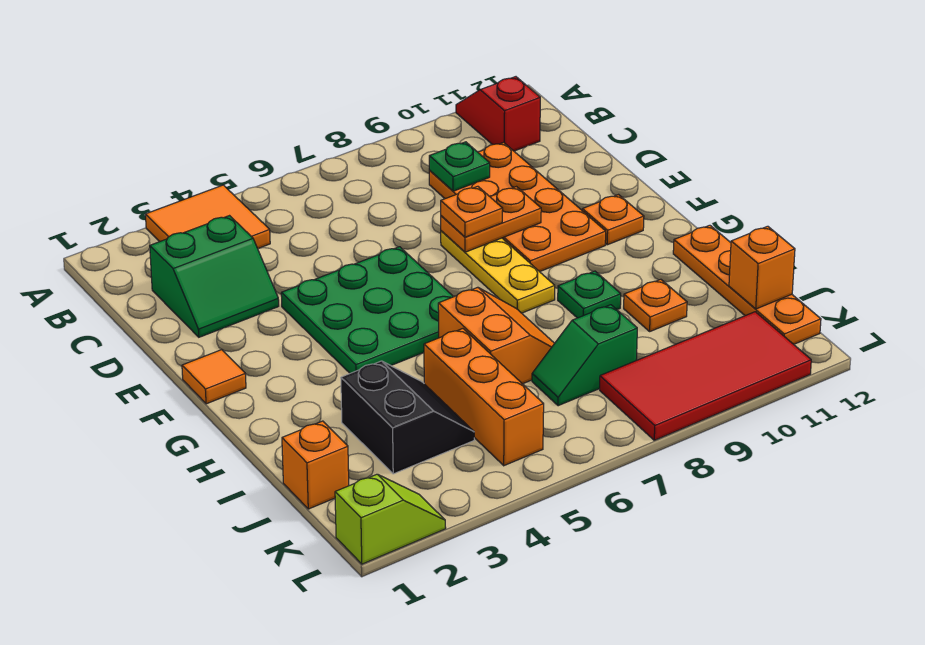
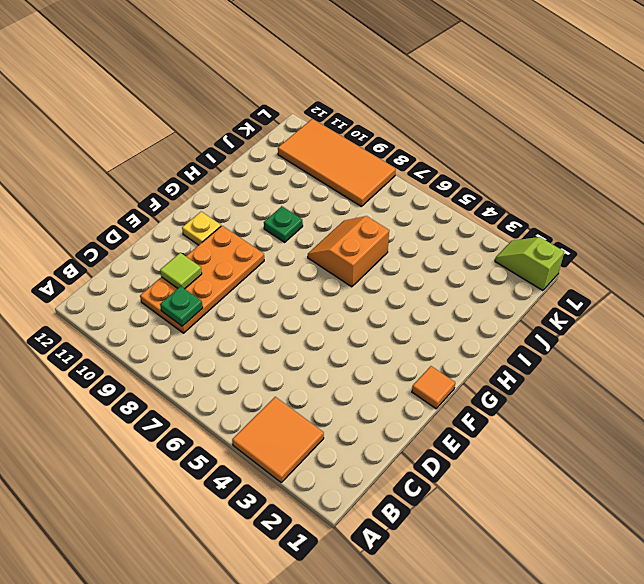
lime tile D10 level 2 -> none
yellow plate F11 level 1 -> orange plate F11 level 1
orange tile K8:L11 level 1 -> red tile K8:L11 level 1
none -> red slope A11:B11 level 1 top B
none -> green slope C2:D3 level 1 top C
none -> green plate E4:G6 level 1

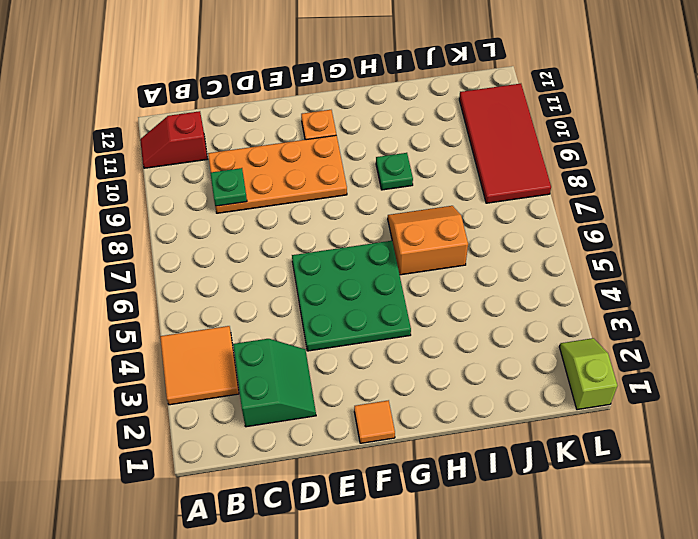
none -> yellow plate E8:G8 level 1
none -> orange plate H12:K12 level 1
none -> black slope I3:J4 level 1 top 3

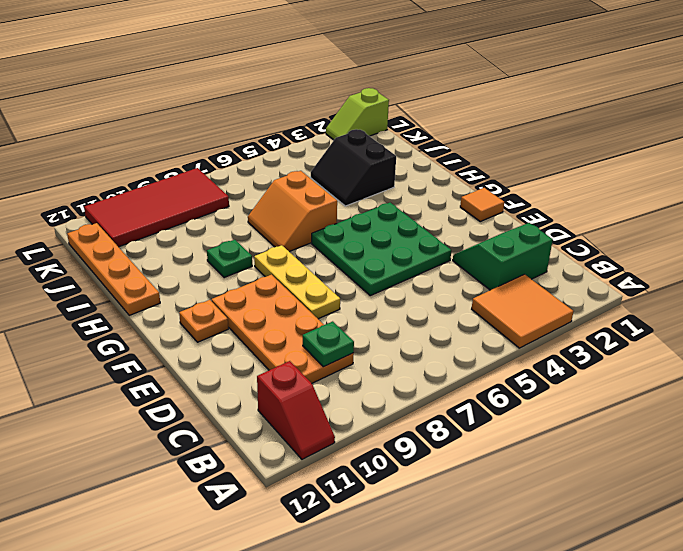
none -> orange brick I5:K5 level 1
none -> orange plate I10 level 1
none -> orange brick J1 level 1

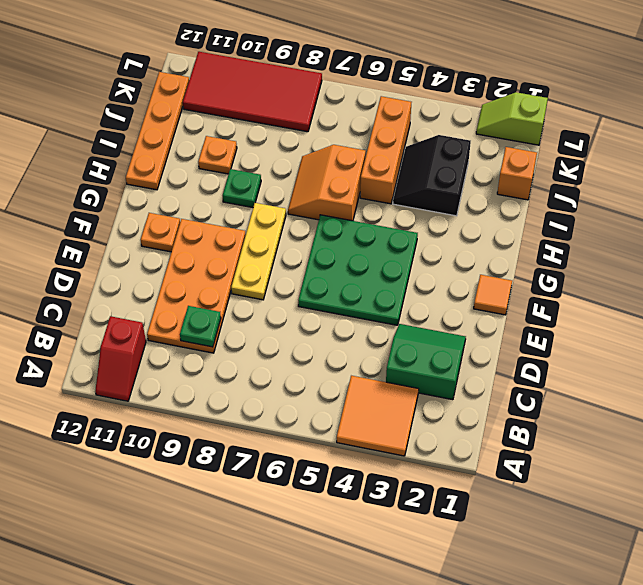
none -> green slope J7:J8 level 1 top 8
none -> orange plate E8:E9 level 2
none -> orange brick J12 level 2

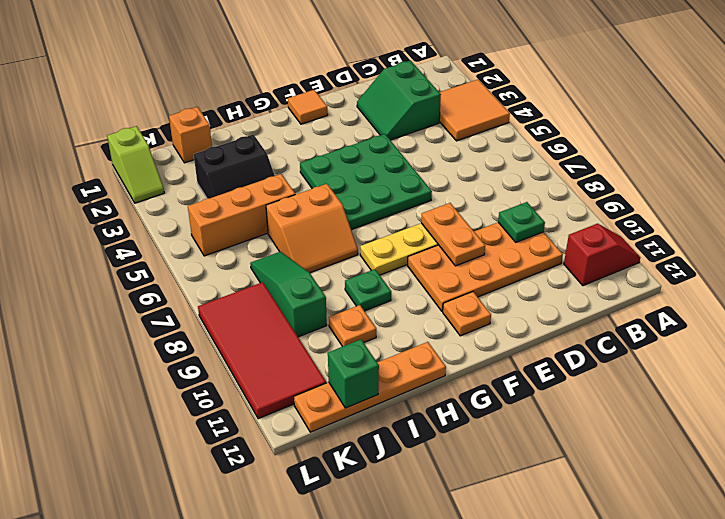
green slope J7:J9 level 1 top 9 -> green slope J7:J8 level 1 top 8
green brick J12 level 2 -> orange brick J12 level 2
none -> orange plate E8 level 3

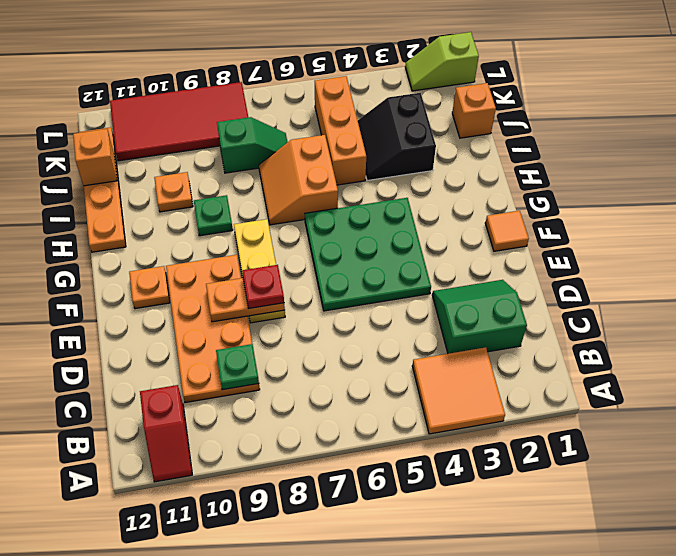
red plate E8 level 3 -> orange plate E8 level 3

